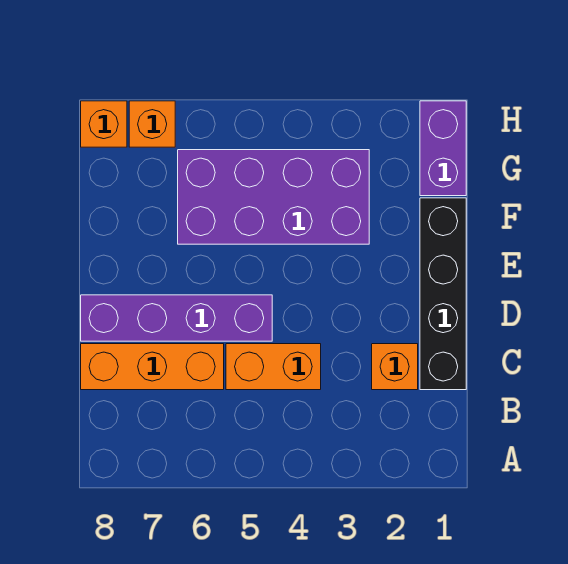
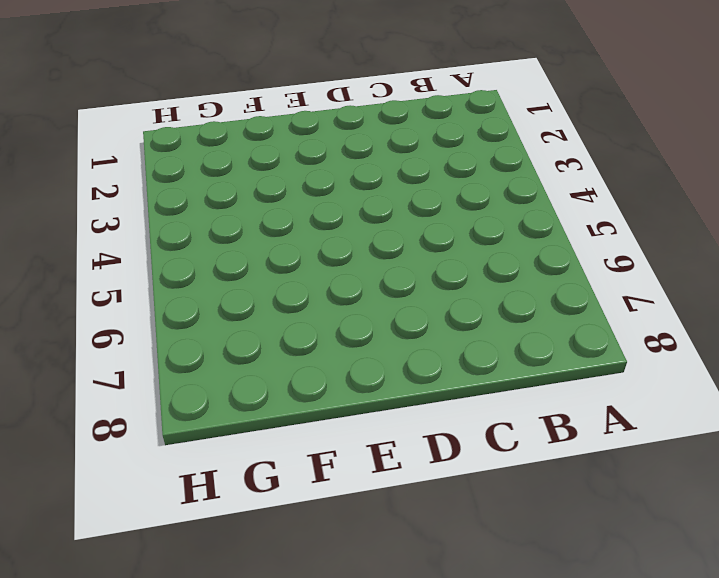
none -> black brick C1:F1 level 1
none -> orange brick C2 level 1

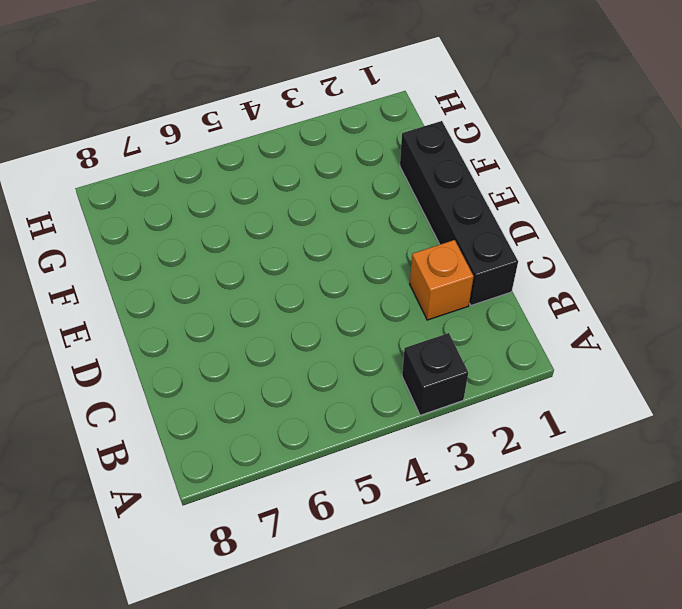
black brick A3 level 1 -> none
none -> orange brick C4:C5 level 1
none -> orange brick C6:C8 level 1

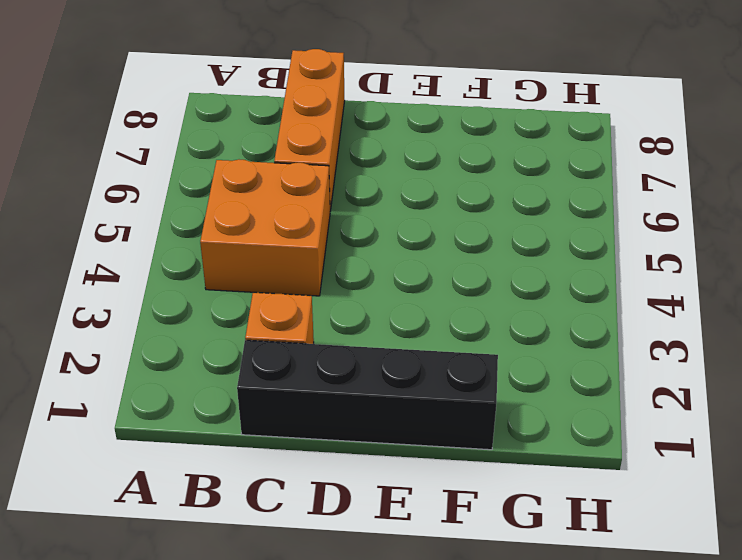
orange brick B4:C5 level 1 -> orange brick C4:C5 level 1
none -> purple brick D5:D8 level 1
none -> purple brick F3:G6 level 1

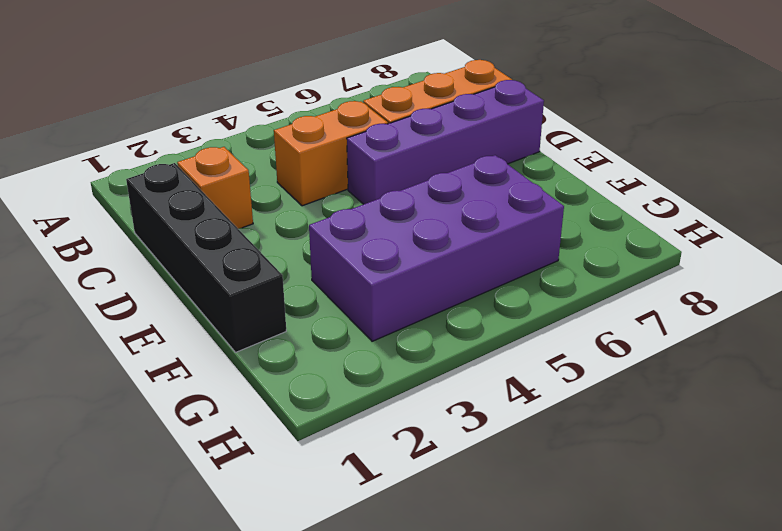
none -> purple brick G1:H1 level 1
none -> orange brick H7 level 1

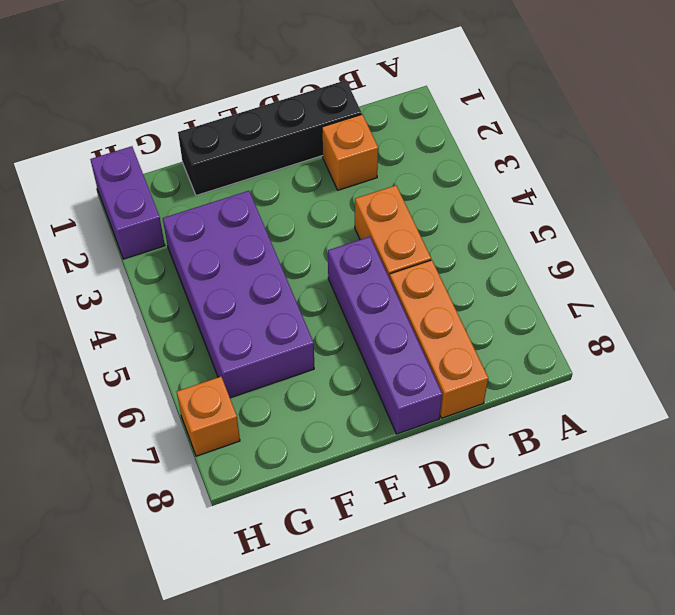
purple brick H1:H2 level 1 -> purple brick G1:H1 level 1
none -> orange brick H8 level 1

